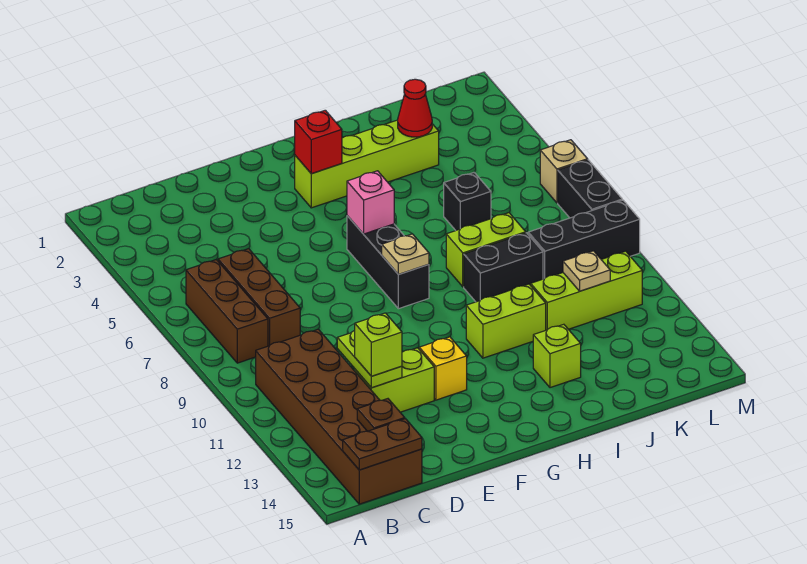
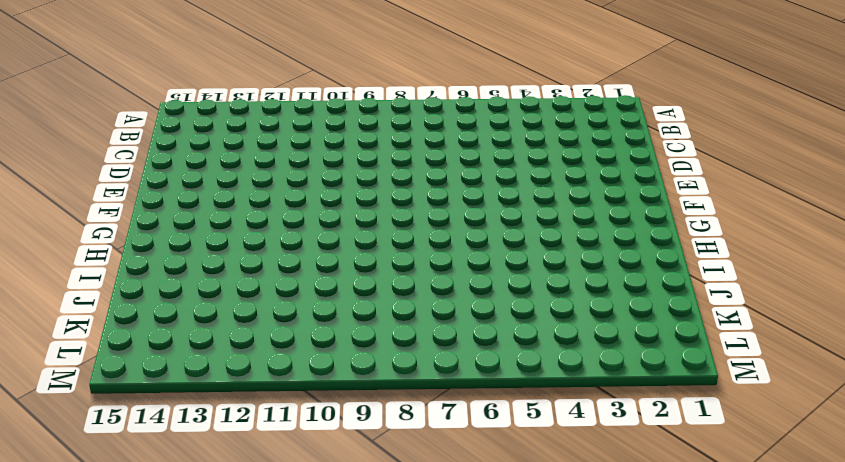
none -> brown brick B6:B8 level 1
none -> brown brick B10:C15 level 1
none -> brown brick C6:C8 level 1

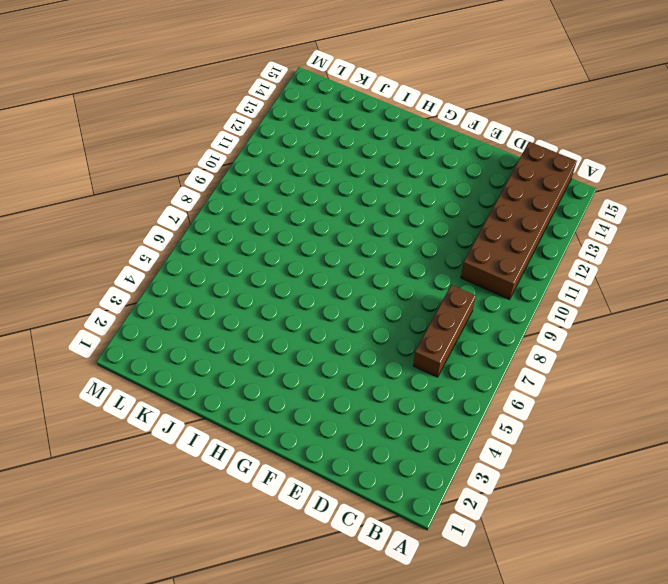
none -> brown brick B6:B8 level 1
none -> lime brick D12:E12 level 1
none -> yellow brick F12 level 1

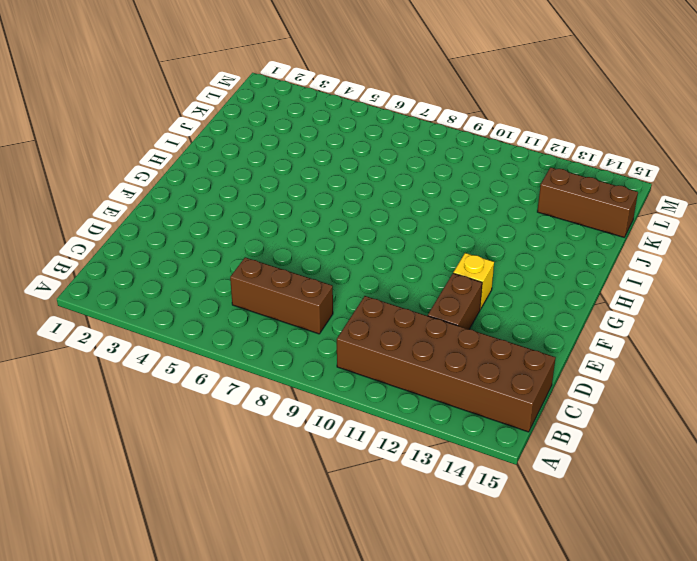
brown brick D12:E12 level 1 -> lime brick D12:E12 level 1
brown brick K13:K15 level 1 -> brown brick B6:B8 level 1
none -> lime brick G3:J3 level 1
none -> black brick G6:G8 level 1
none -> lime brick H11:I11 level 1

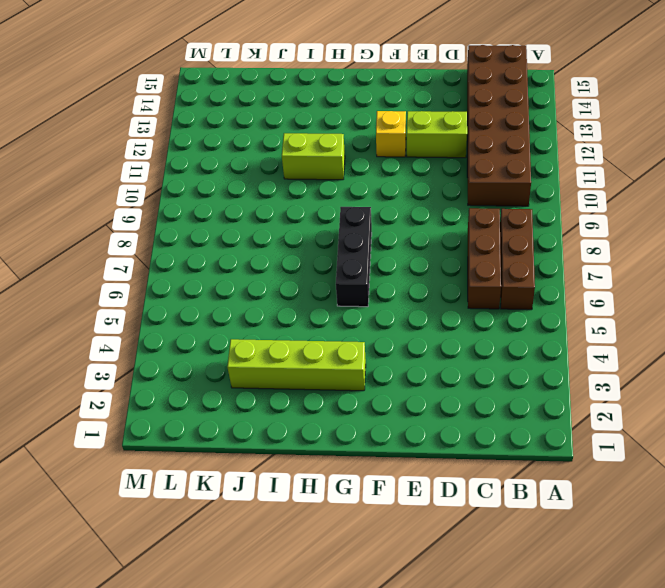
none -> lime brick I8:J8 level 1
none -> black brick I9:J9 level 1
none -> lime brick I13 level 1

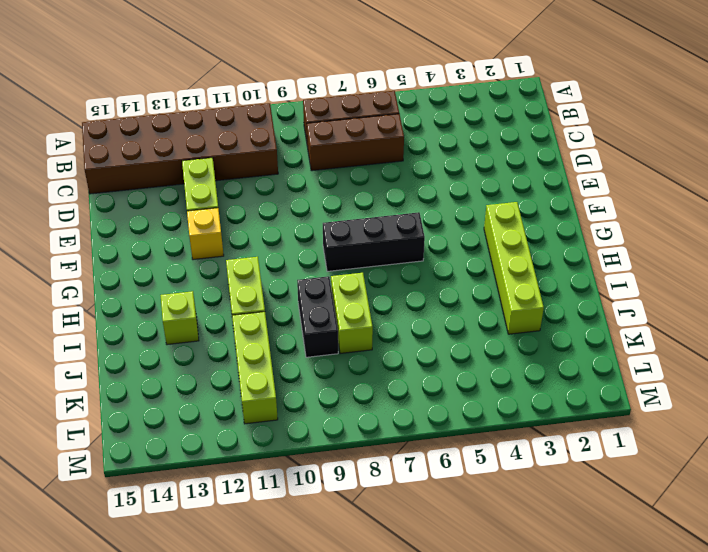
none -> black brick J6 level 1
none -> black brick K9:M9 level 1
none -> tan brick M6 level 1

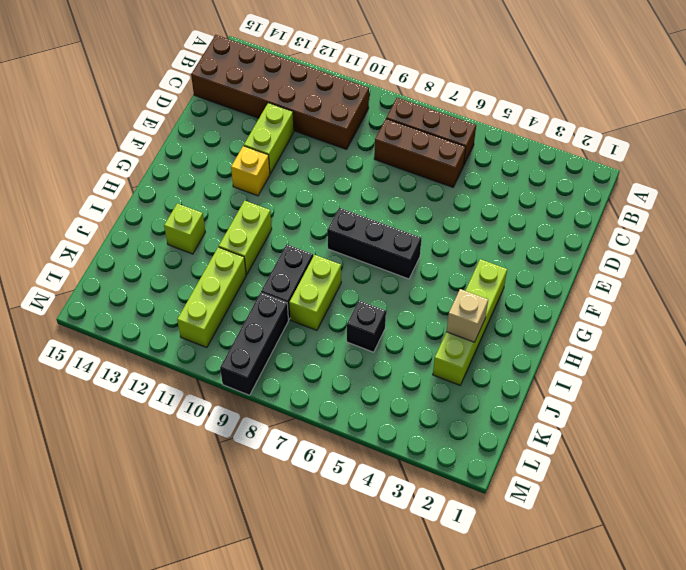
tan brick I3 level 2 -> tan brick M6 level 1
none -> black brick M7:M8 level 1
none -> brown plate B15:C15 level 2
none -> brown plate C14 level 2

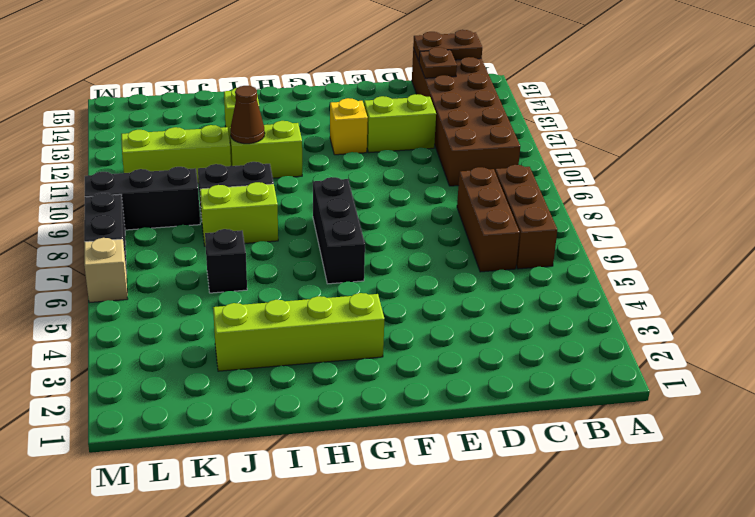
brown cone I11 level 2 -> none
none -> lime plate D11:D12 level 2
none -> red brick G3 level 2
none -> pink brick G6 level 2

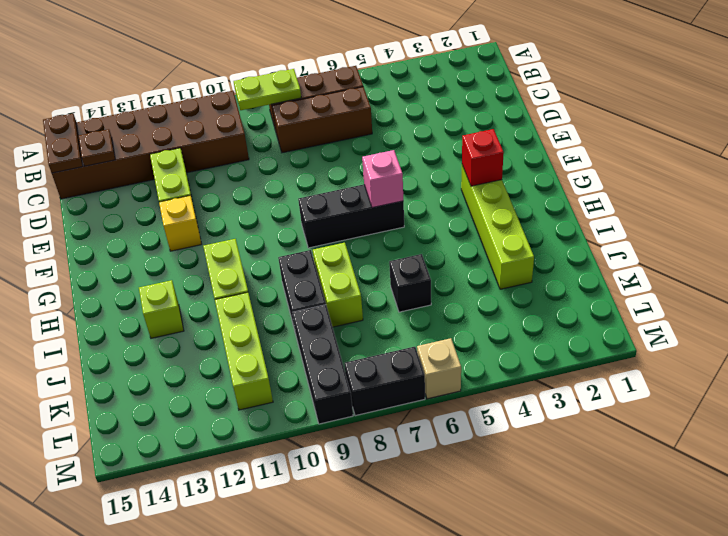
lime plate B8:B9 level 2 -> lime plate D11:D12 level 2
none -> tan plate G8 level 2
none -> red cone J3 level 2
none -> tan plate K11 level 2

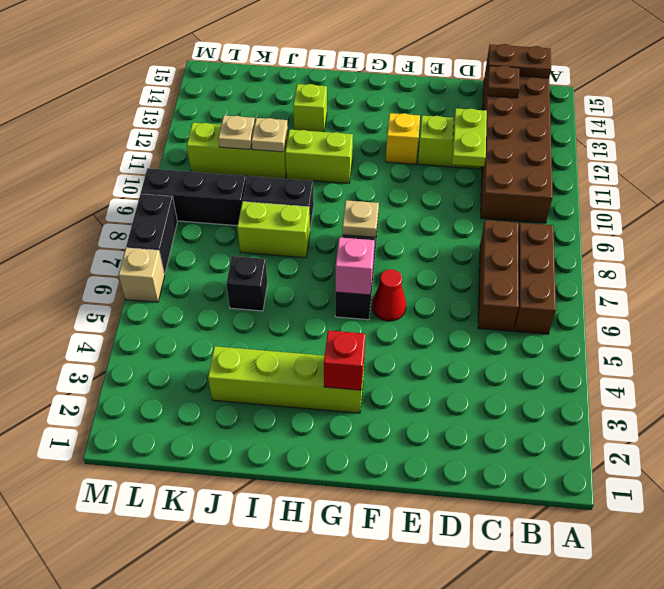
red cone F6 level 1 -> red cone J3 level 2
tan plate J11 level 2 -> none
none -> lime brick D12 level 3

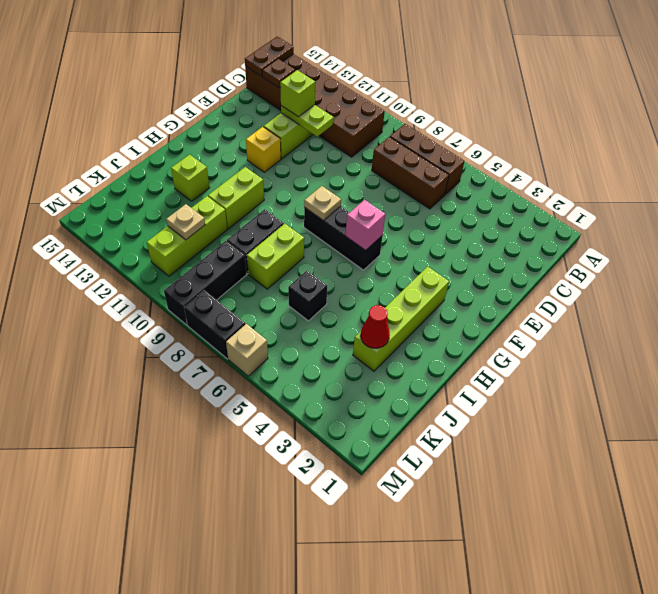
none -> red brick G3 level 2

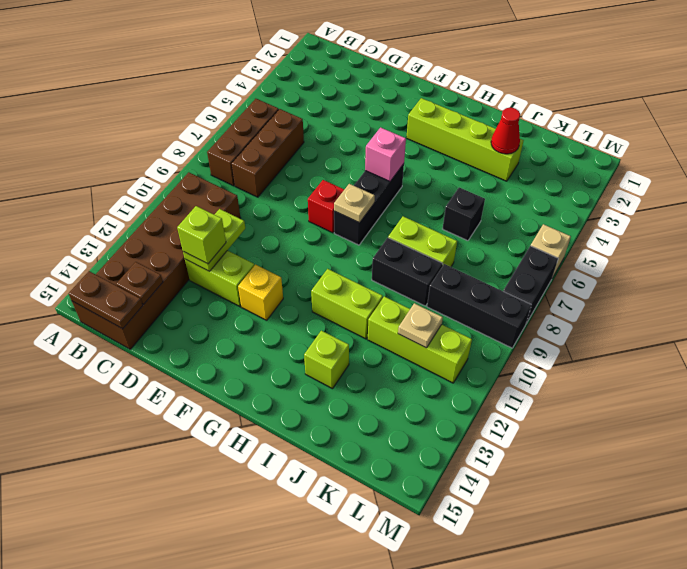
red brick F8 level 1 -> red brick G3 level 2

